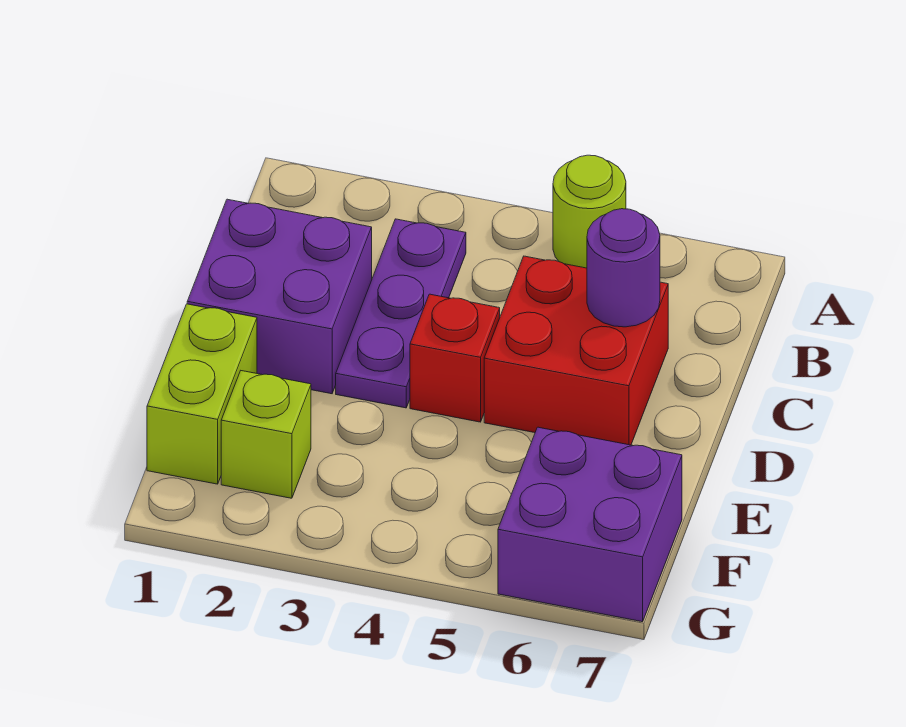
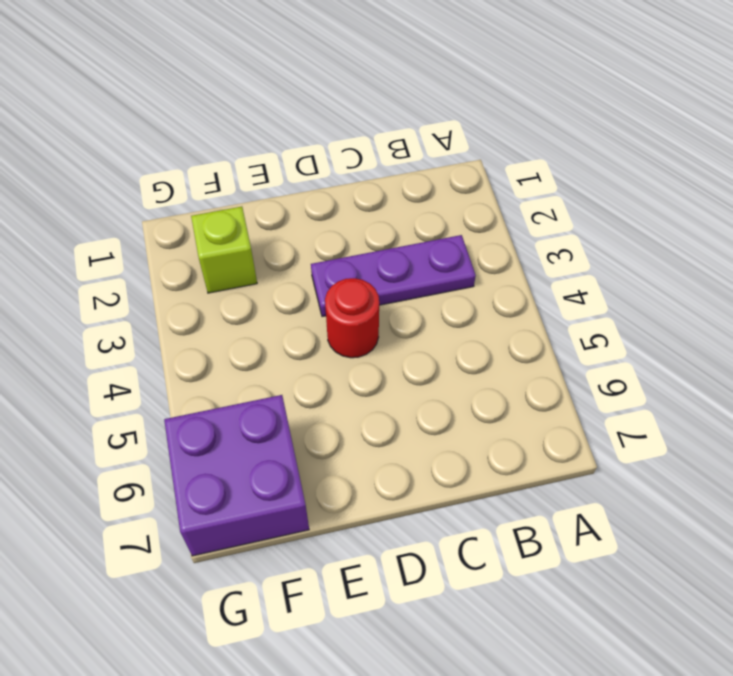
red round brick D4 level 1 -> red brick D4 level 1
none -> lime round brick A5 level 1
none -> purple brick C1:D2 level 1

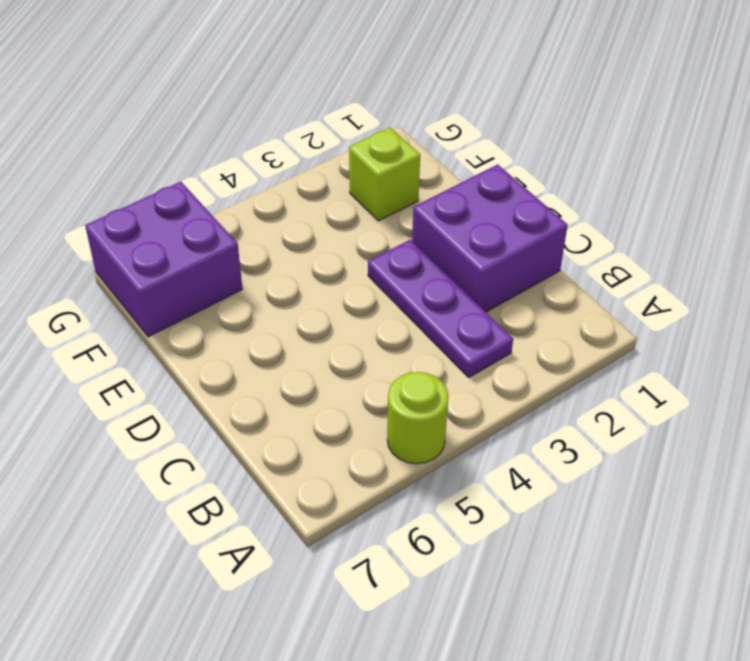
none -> red brick C5:D6 level 1
none -> red brick D4 level 1

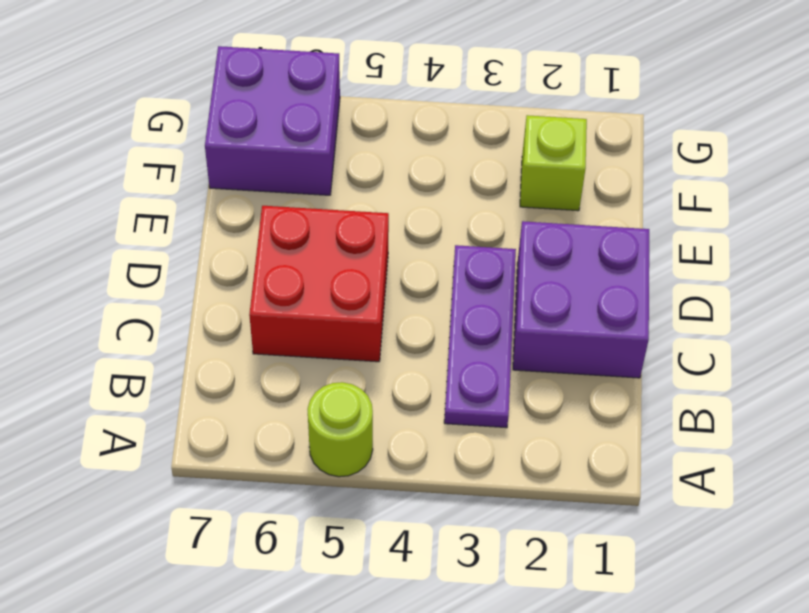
none -> red brick D4 level 1
none -> lime brick E1:F1 level 1

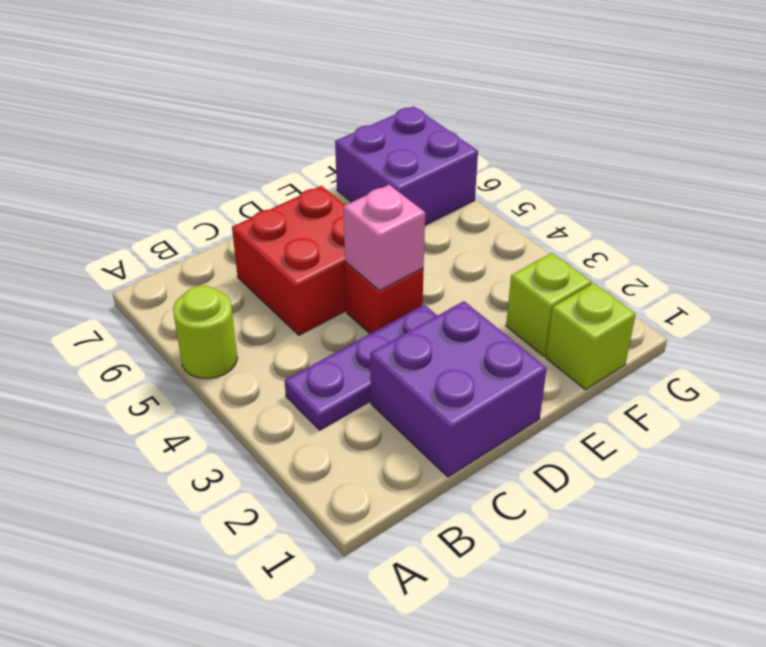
pink brick D4 level 2 -> none
lime brick F1 level 1 -> lime brick E1:F1 level 1
none -> purple round brick C6 level 2

